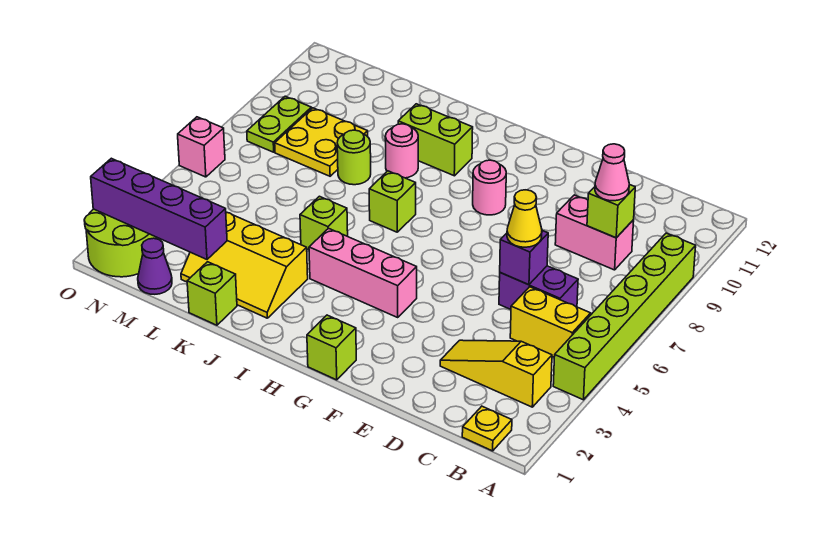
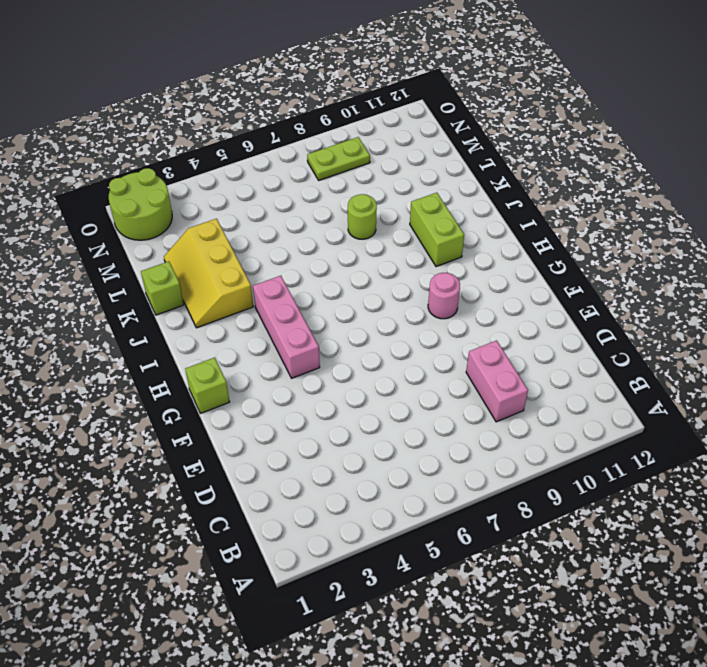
none -> lime brick A4:A9 level 1
none -> yellow plate B1 level 1
none -> yellow slope B3:D3 level 1 top B

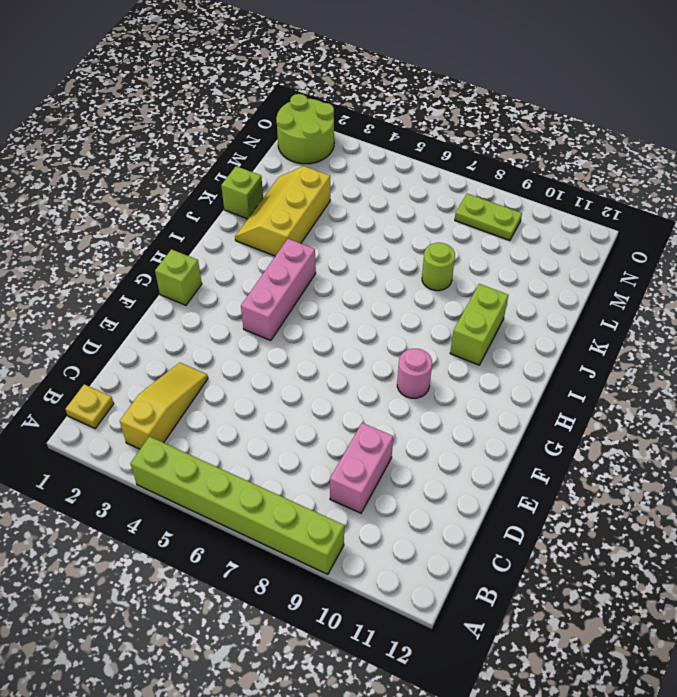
none -> yellow brick B5:C5 level 1
none -> purple brick C6:D6 level 1
none -> lime brick I7 level 1

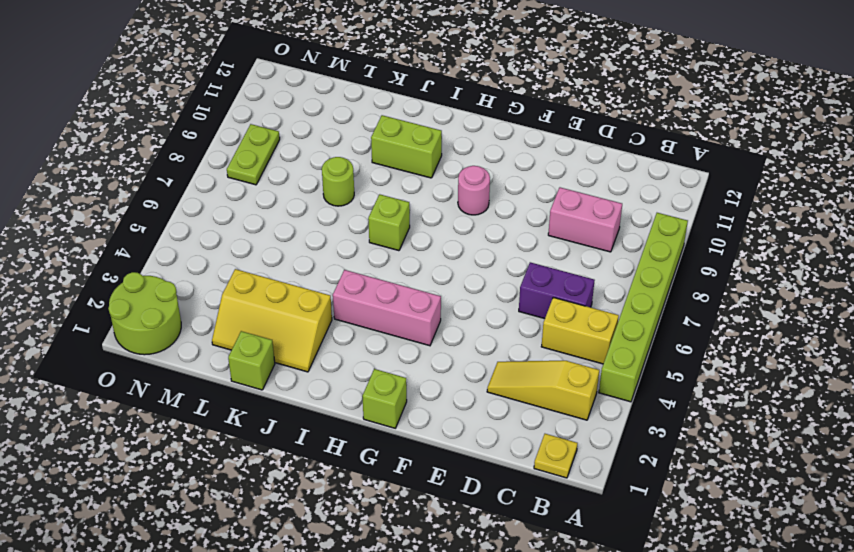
none -> lime brick J5 level 1
none -> pink round brick J9 level 1
none -> yellow plate L8:M9 level 1

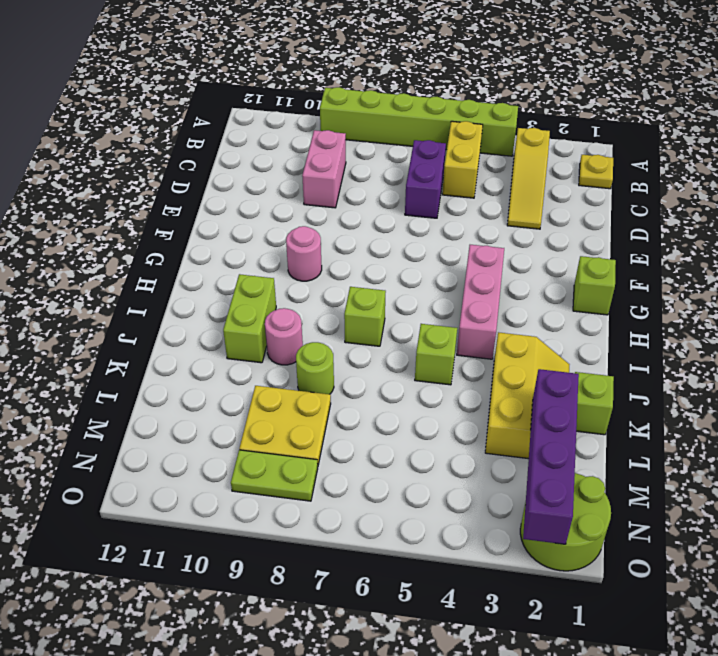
none -> purple cone M1 level 1
none -> pink brick O6 level 1
none -> lime brick C9 level 2

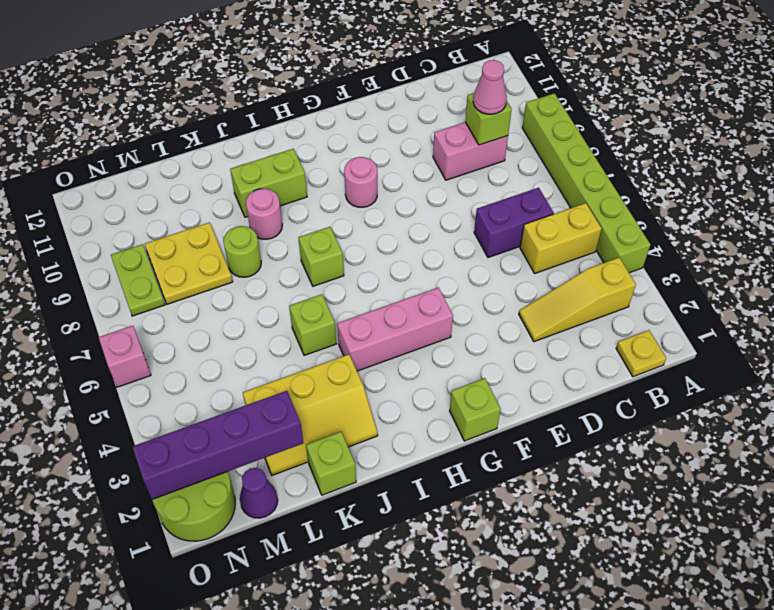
none -> purple brick D6 level 2
none -> yellow cone D6 level 3

